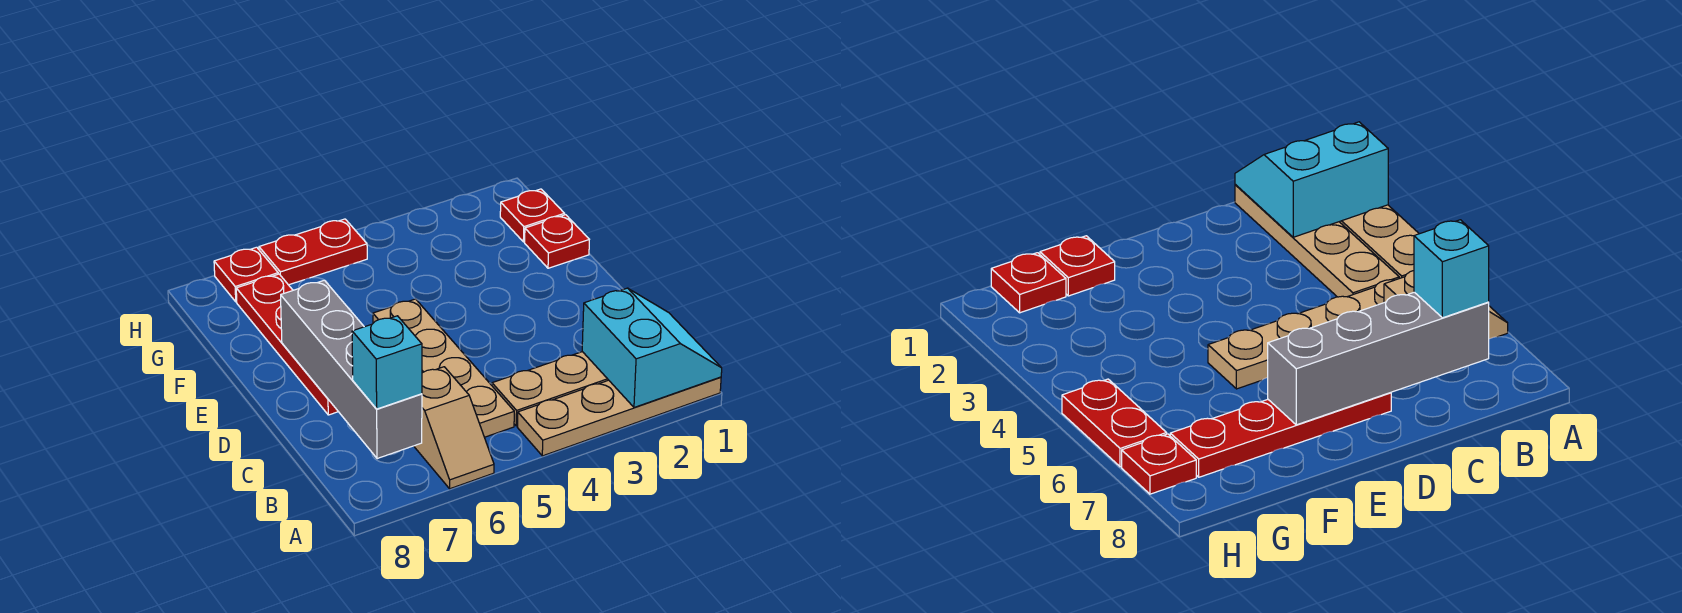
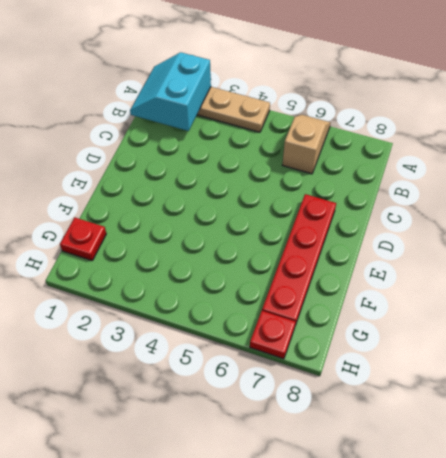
none -> tan plate B1:B4 level 1
none -> tan plate B5:E5 level 1
none -> red plate F1 level 1

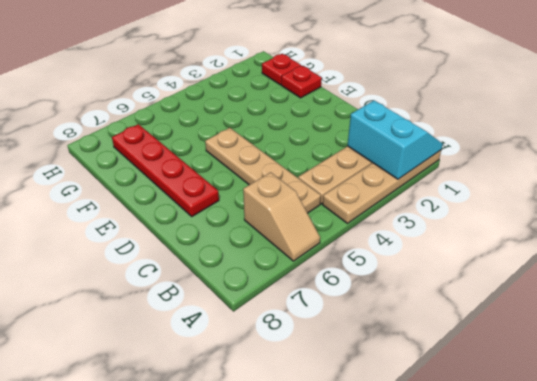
none -> red plate H5:H6 level 1
none -> red plate H7 level 1
none -> grey brick B7:E7 level 2

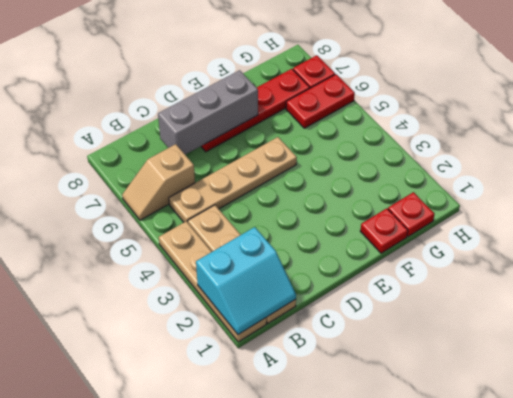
grey brick C7:E7 level 2 -> grey brick B7:E7 level 2
red plate G6:H6 level 1 -> red plate H5:H6 level 1
none -> cyan brick B7 level 3

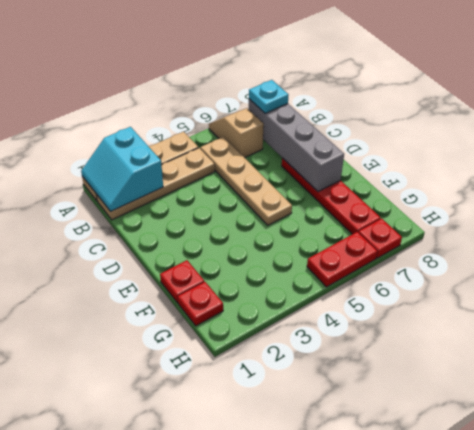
cyan plate B7 level 3 -> cyan brick B7 level 3

